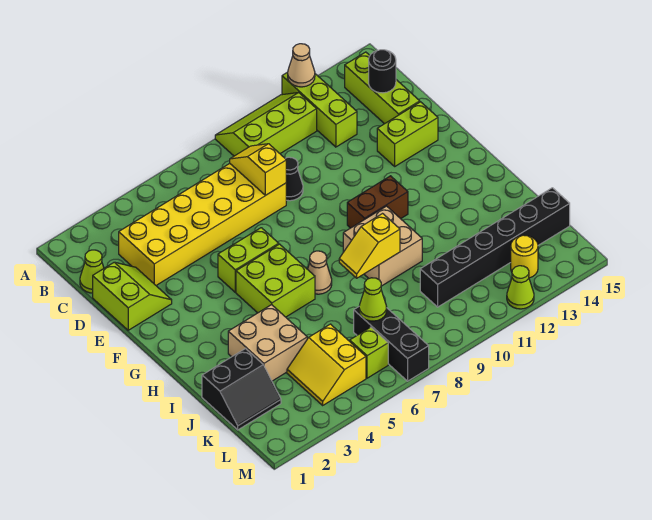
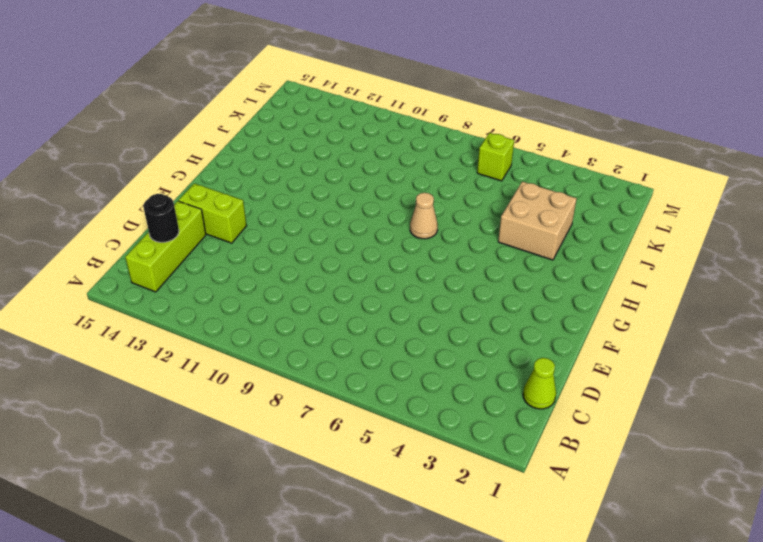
none -> lime slope A9:B11 level 1 top B
none -> lime brick A12:C12 level 1
none -> yellow brick C3:D8 level 1

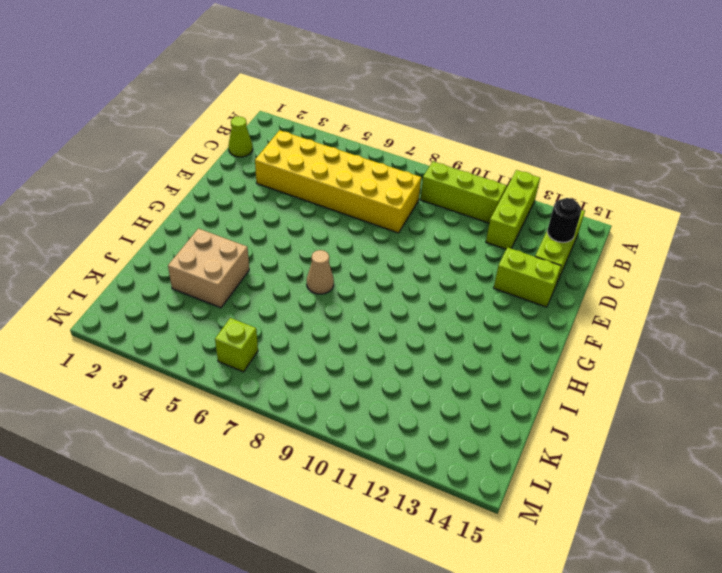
none -> lime slope D1:E2 level 1 top 1
none -> black cone D9 level 1
none -> lime brick F5:F6 level 1

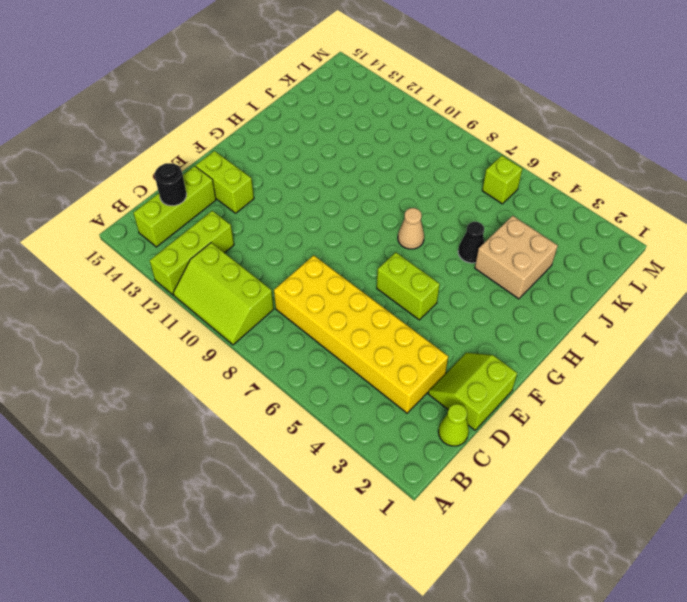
black cone I5 level 1 -> black cone D9 level 1
none -> lime brick G5:H6 level 1
none -> brown brick G10:G11 level 1
none -> tan brick H9:I10 level 1

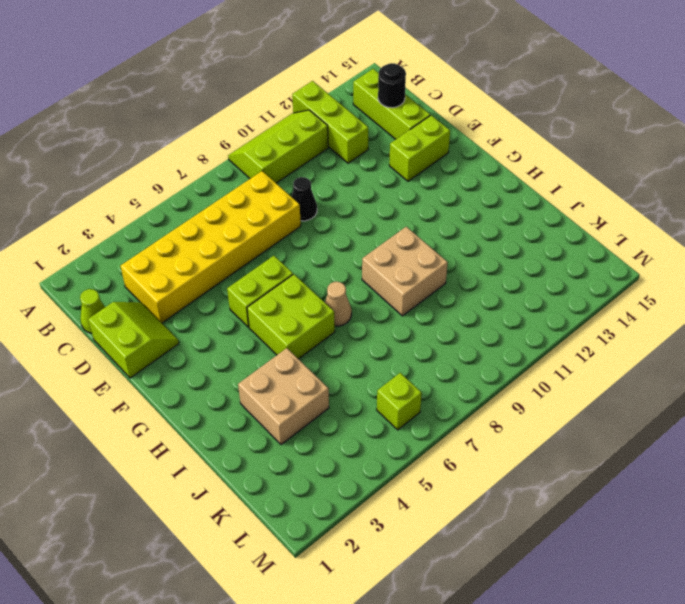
none -> brown brick G10:G11 level 1
none -> black slope J1:K2 level 1 top J
none -> yellow slope K4:L5 level 1 top 5

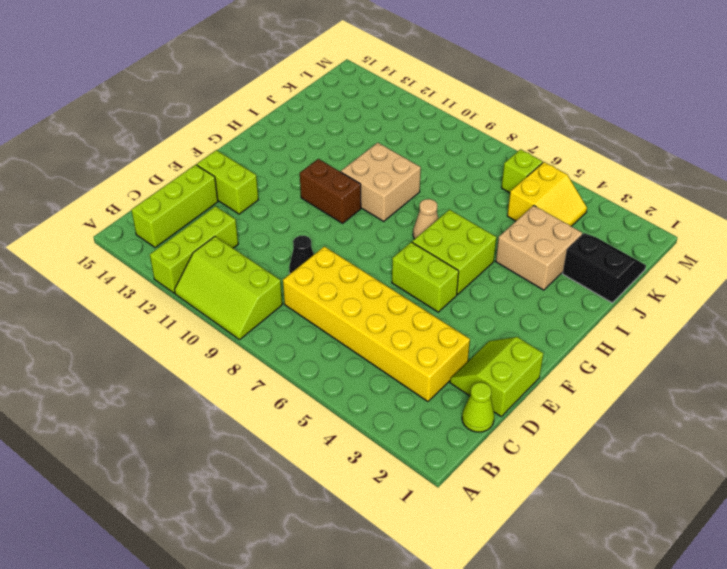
none -> black brick K7:M7 level 1
none -> black brick K10:K15 level 1
none -> yellow round brick L13 level 1

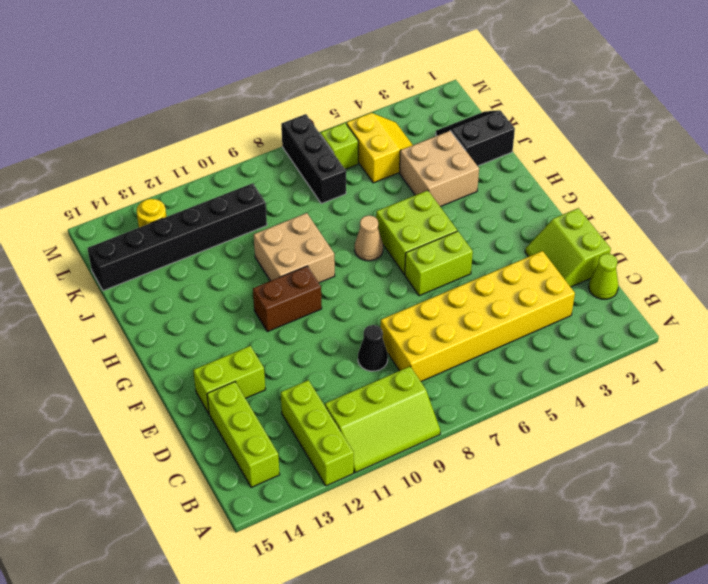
none -> lime cone M12 level 1
none -> tan cone A12 level 2
none -> yellow slope C8:D8 level 2 top D

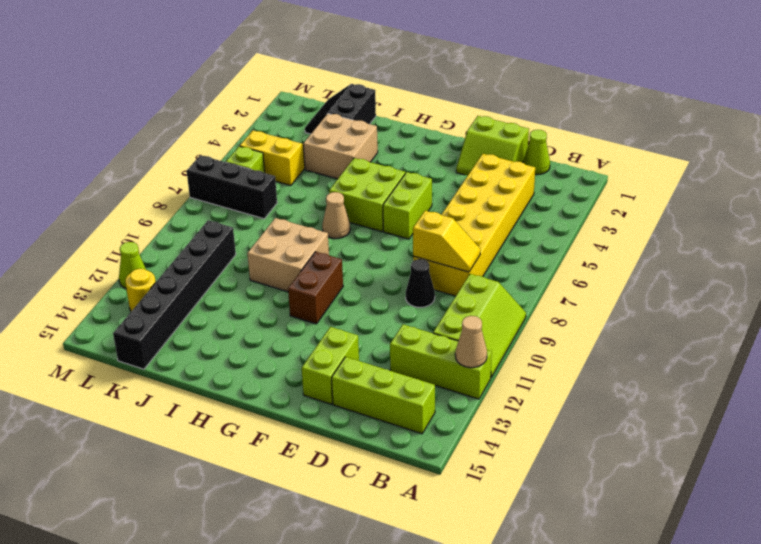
none -> black round brick C14 level 2
none -> yellow slope I8:I9 level 2 top 9
none -> lime cone K7 level 2

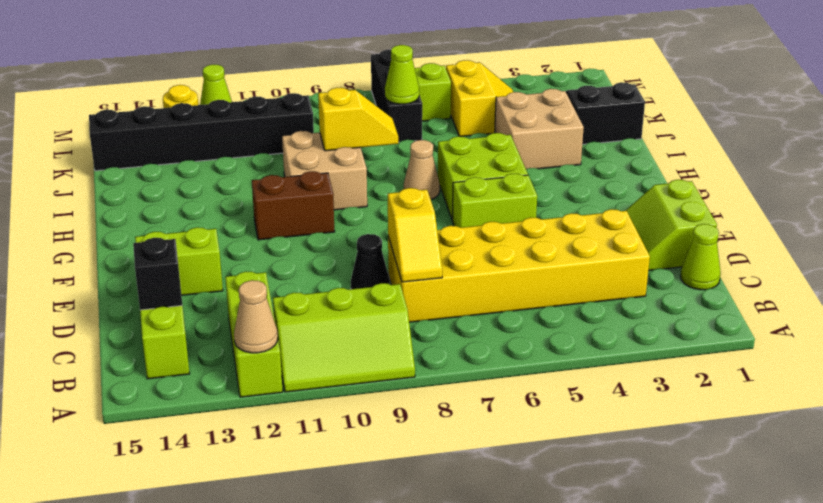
black brick C14 level 2 -> black round brick C14 level 2

